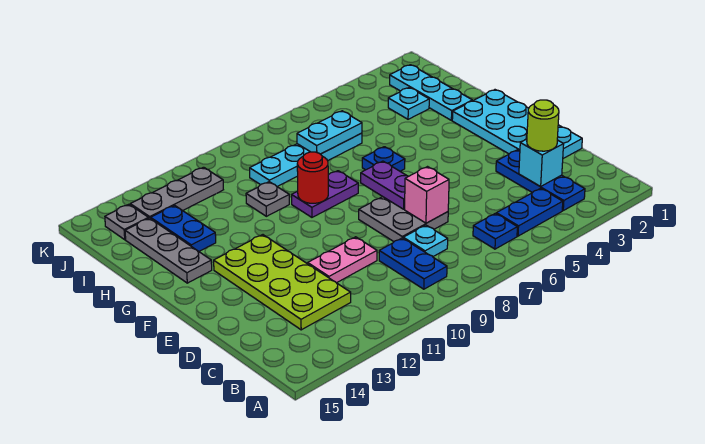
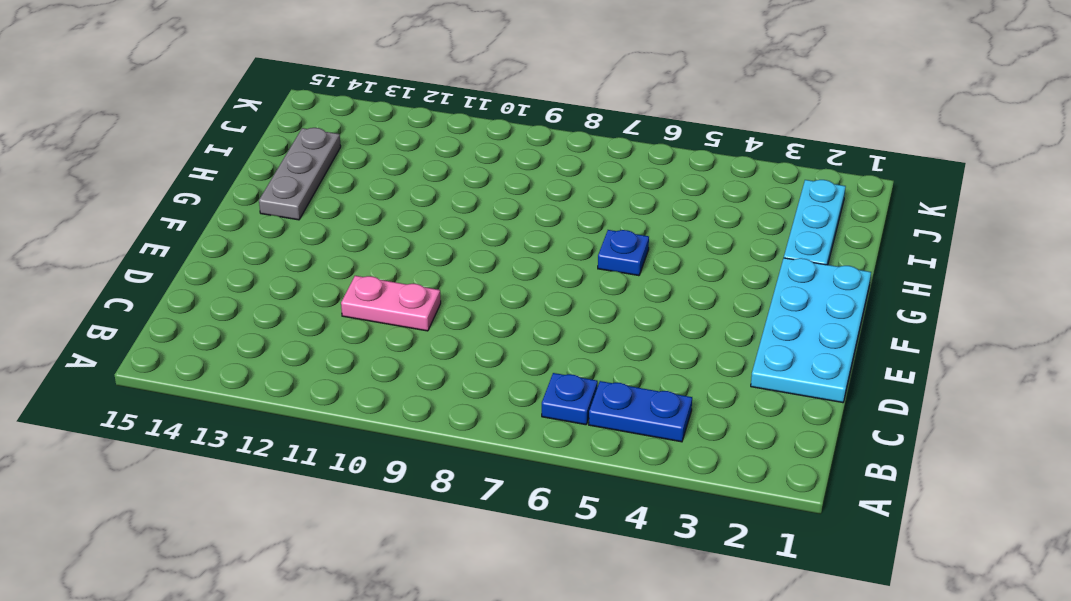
none -> blue plate B3:D3 level 1
none -> blue plate B9:C9 level 1
none -> cyan plate C8 level 1

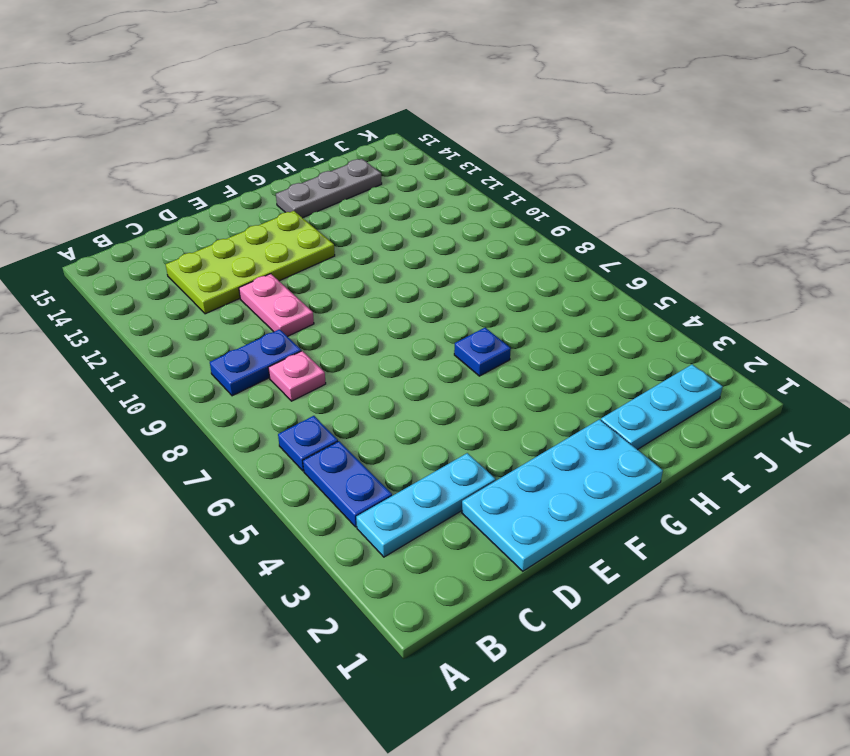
cyan plate B3:D3 level 1 -> blue plate B3:D3 level 1
pink plate C8 level 1 -> cyan plate C8 level 1
none -> grey plate D7:E8 level 1
none -> purple plate G8:G9 level 1
none -> grey plate H10 level 1

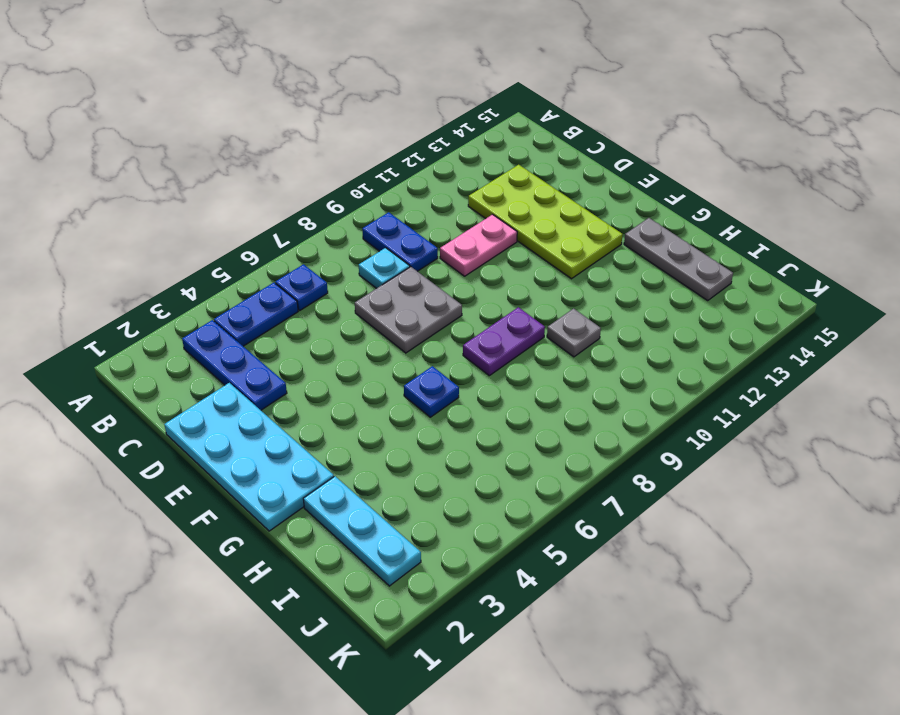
none -> blue plate H13:I13 level 1
none -> cyan plate I3 level 1
none -> cyan plate I6:I9 level 1

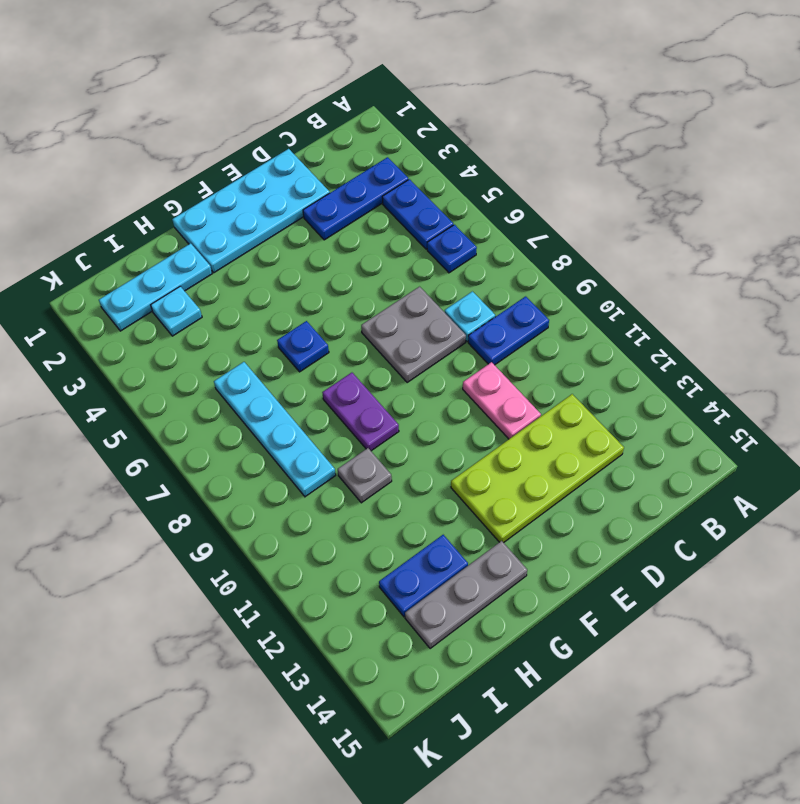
none -> grey plate J11:J13 level 1
none -> grey plate J14 level 1
none -> cyan brick C3 level 2

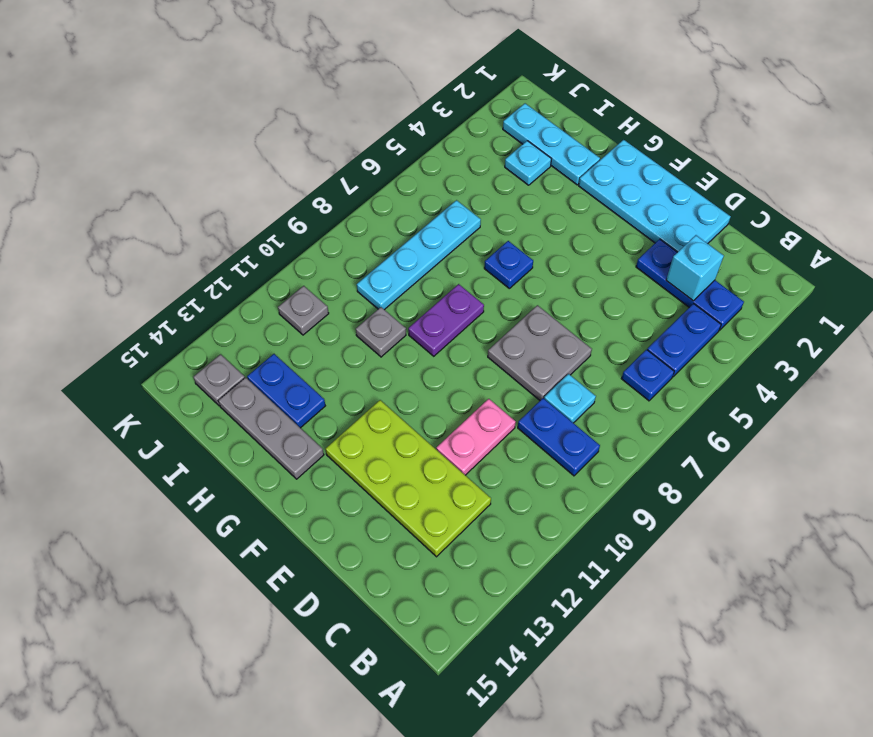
grey plate J11 level 1 -> grey plate J11:J13 level 1
none -> pink brick D7 level 2
none -> purple plate E7:F7 level 2
none -> red round brick G9 level 2

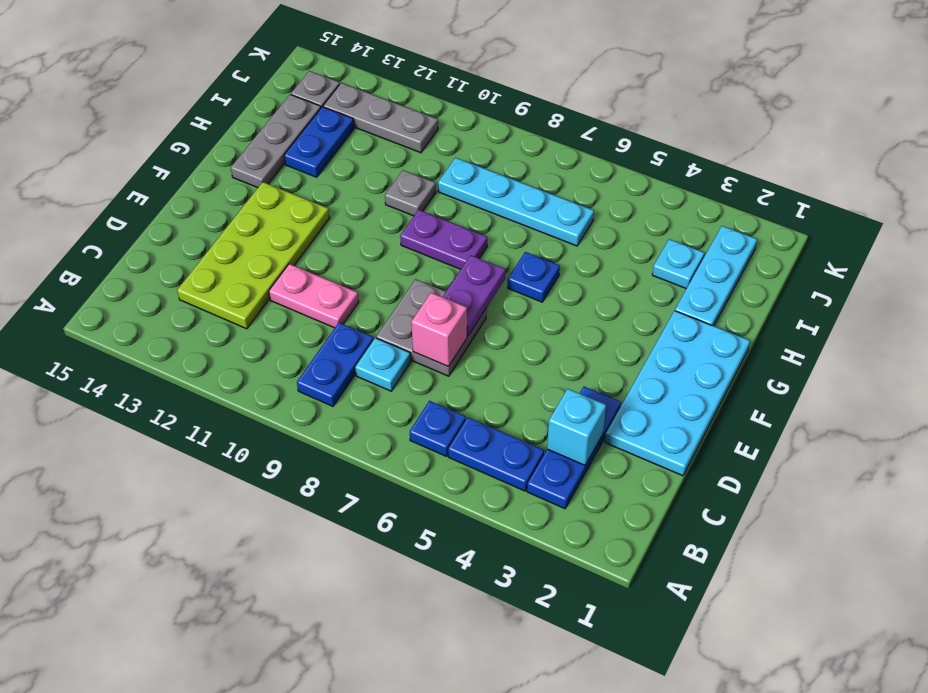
none -> red round brick G9 level 2
none -> cyan plate I6:I7 level 2
none -> lime round brick C3 level 3

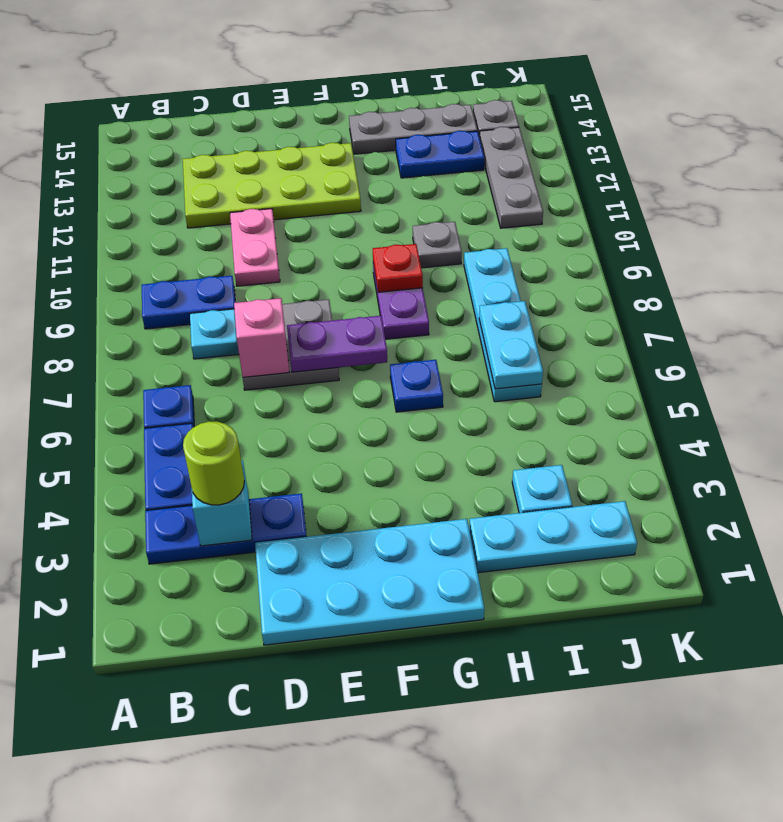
red plate G9 level 2 -> red round brick G9 level 2

